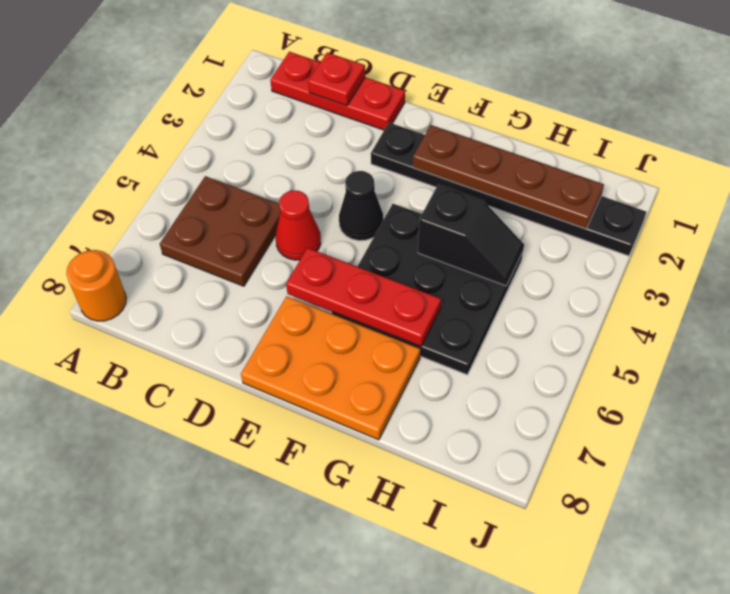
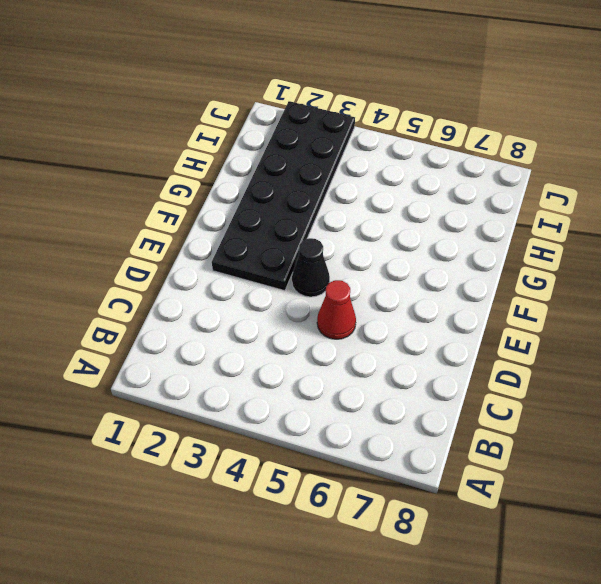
black plate E2:J3 level 1 -> black plate E2:J2 level 1
none -> orange round brick A8 level 1
none -> red plate B1:D1 level 1
none -> brown plate B5:C6 level 1

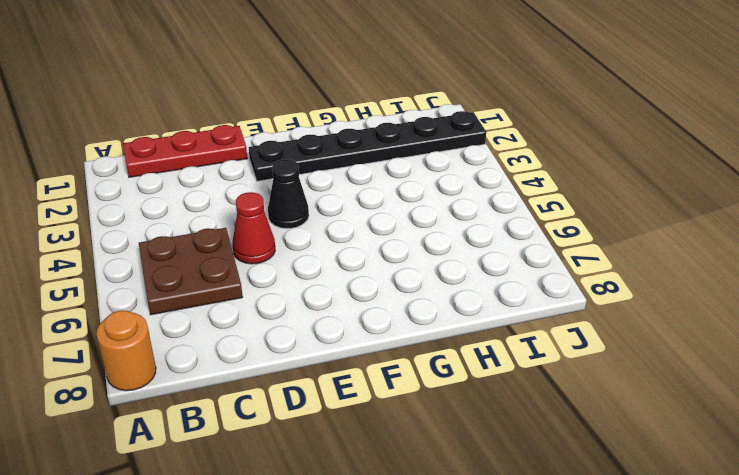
none -> orange plate E7:G8 level 1
none -> black plate F4:H6 level 1
none -> red plate C1 level 2

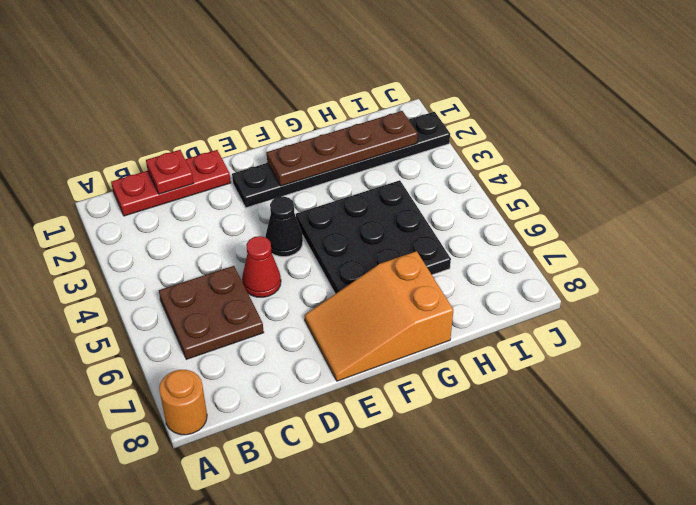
orange slope E7:G8 level 1 top G -> orange plate E7:G8 level 1
none -> red plate E6:G6 level 2
none -> black slope G4:H4 level 2 top G

